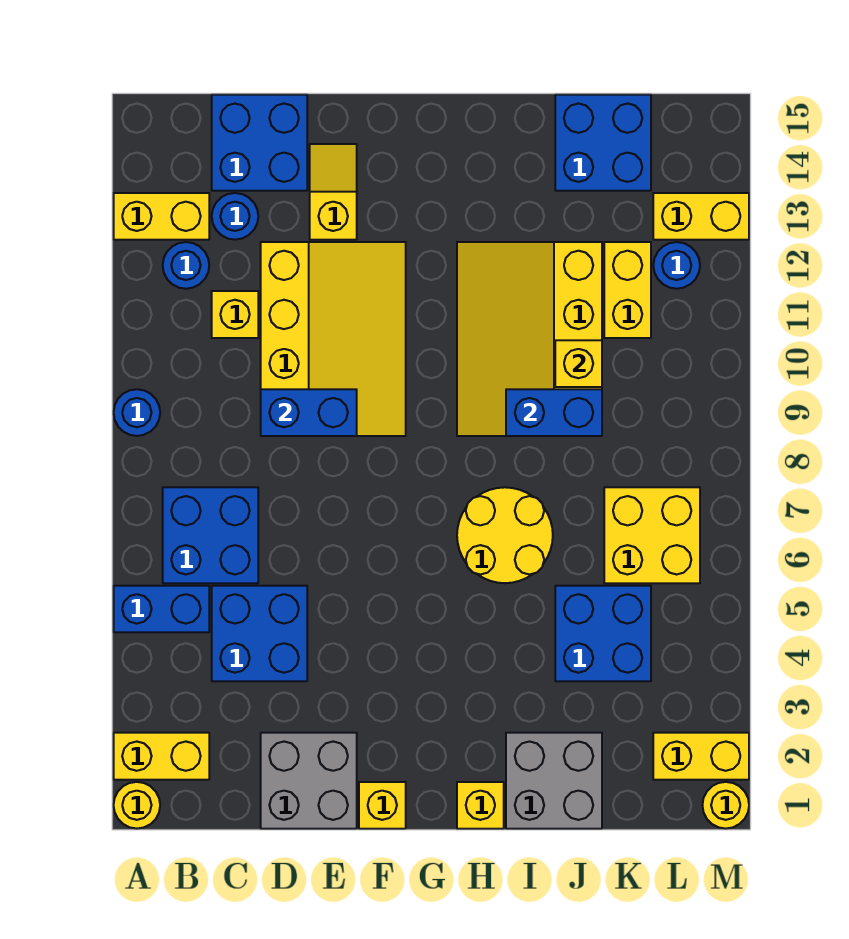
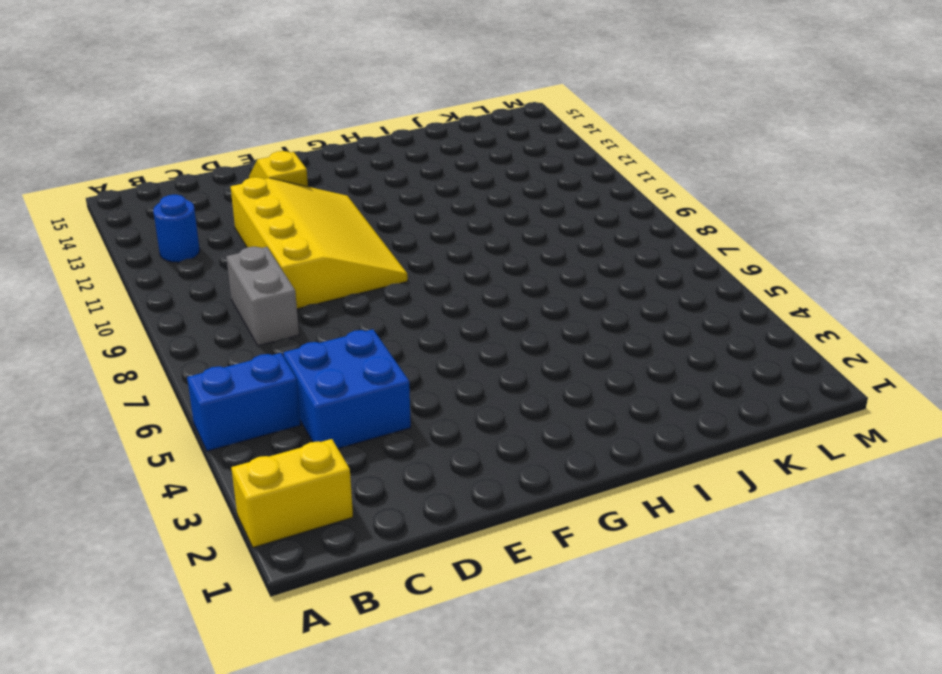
grey brick C8:C9 level 1 -> none
none -> yellow round brick A1 level 1
none -> blue round brick A9 level 1
none -> yellow brick A13:B13 level 1
none -> blue brick B6:C7 level 1

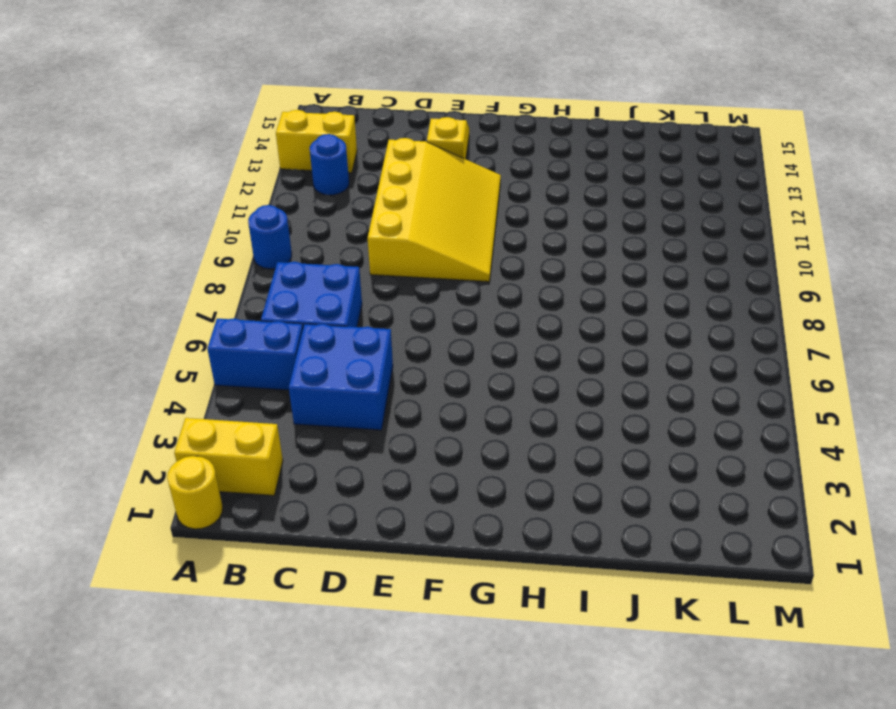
none -> yellow brick C11 level 1
none -> blue round brick C13 level 1
none -> blue brick C14:D15 level 1
none -> grey brick D1:E2 level 1

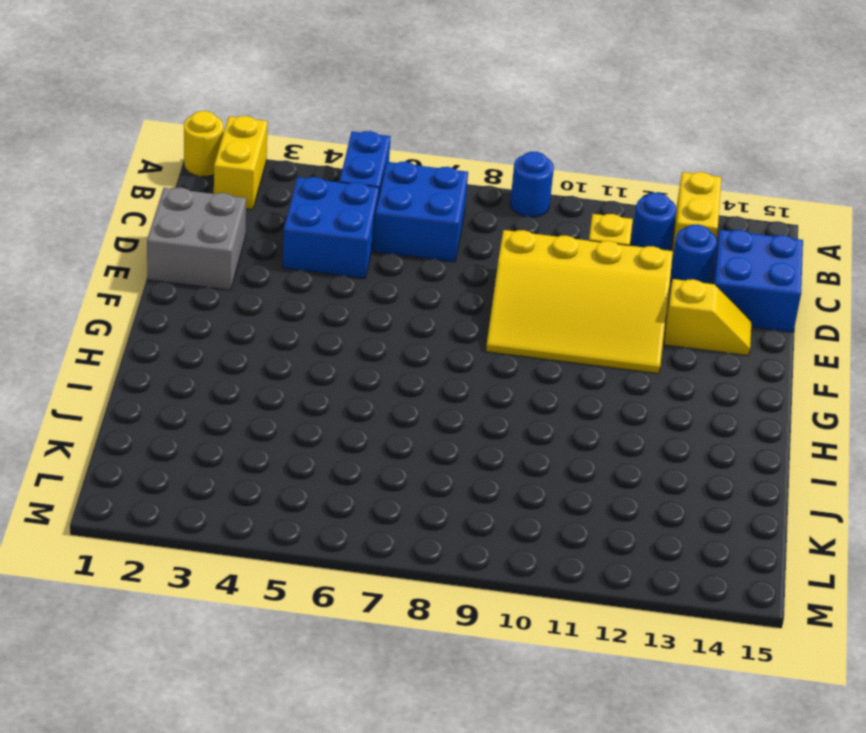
none -> yellow brick F1 level 1
none -> yellow brick H1 level 1
none -> yellow round brick H6:I7 level 1
none -> yellow slope H9:J12 level 1 top J

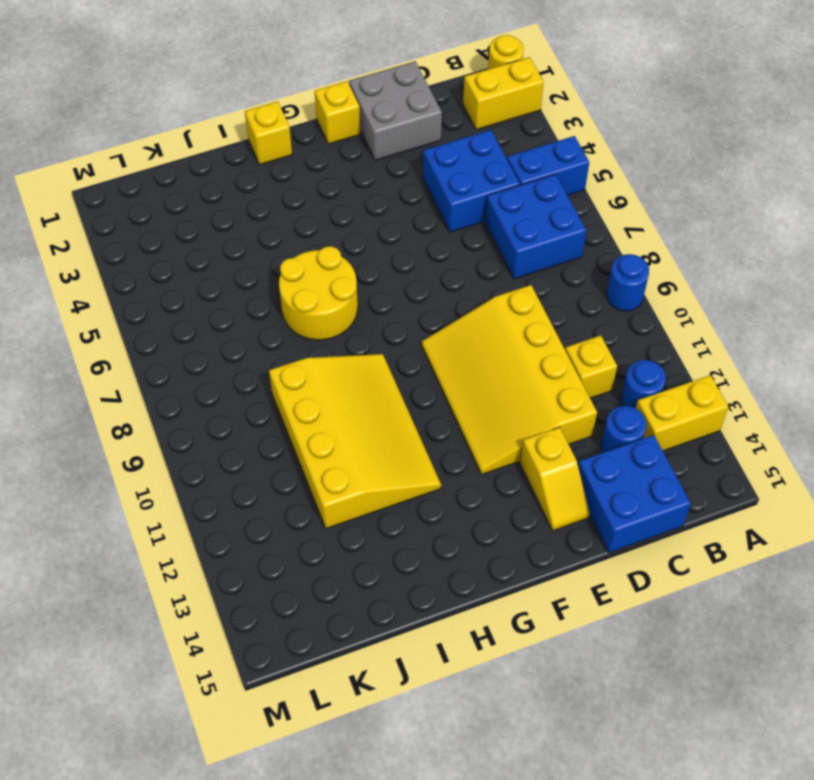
none -> grey brick I1:J2 level 1
none -> blue brick J4:K5 level 1
none -> blue brick J14:K15 level 1
none -> yellow brick K6:L7 level 1

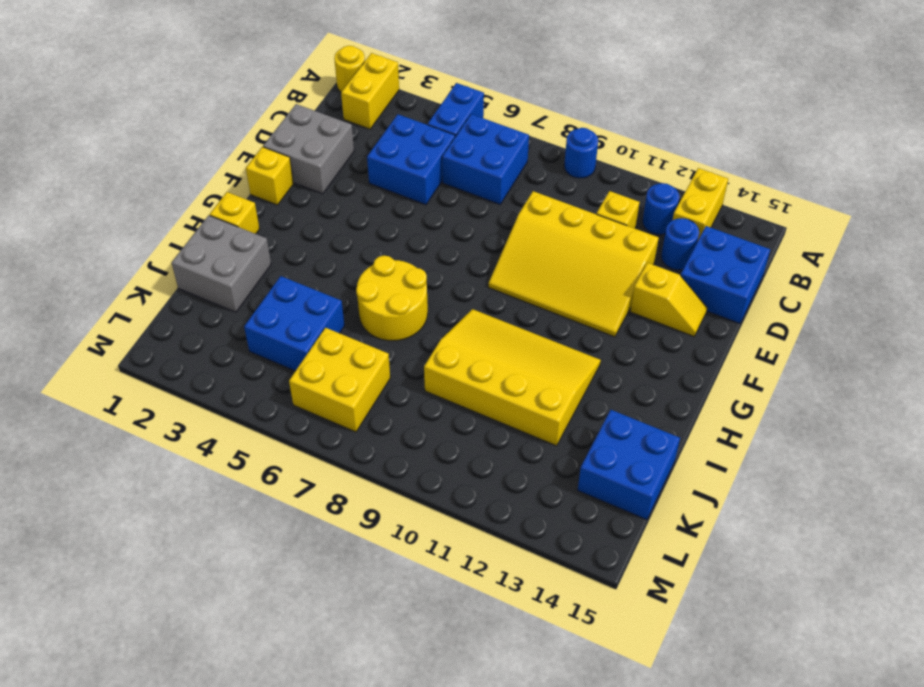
none -> yellow brick K11:K12 level 1
none -> yellow brick L2:M2 level 1
none -> blue round brick L12 level 1
none -> yellow brick L13:M13 level 1

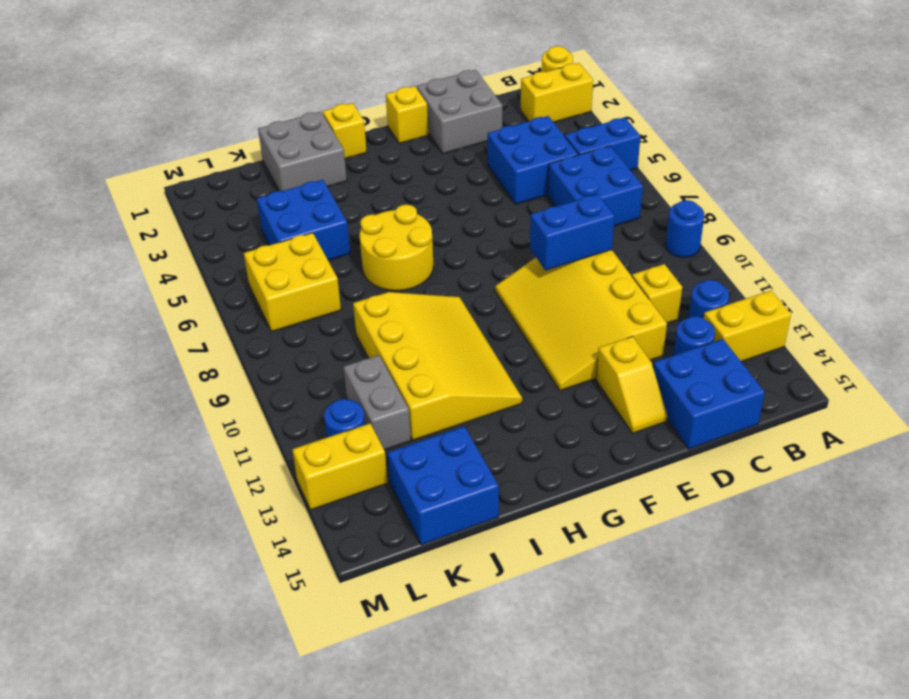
grey brick K11:K12 level 1 -> yellow brick K11:K12 level 1
none -> yellow brick L2:M2 level 1
none -> yellow round brick M1 level 1
none -> blue brick I9:J9 level 2
none -> yellow brick J10 level 2

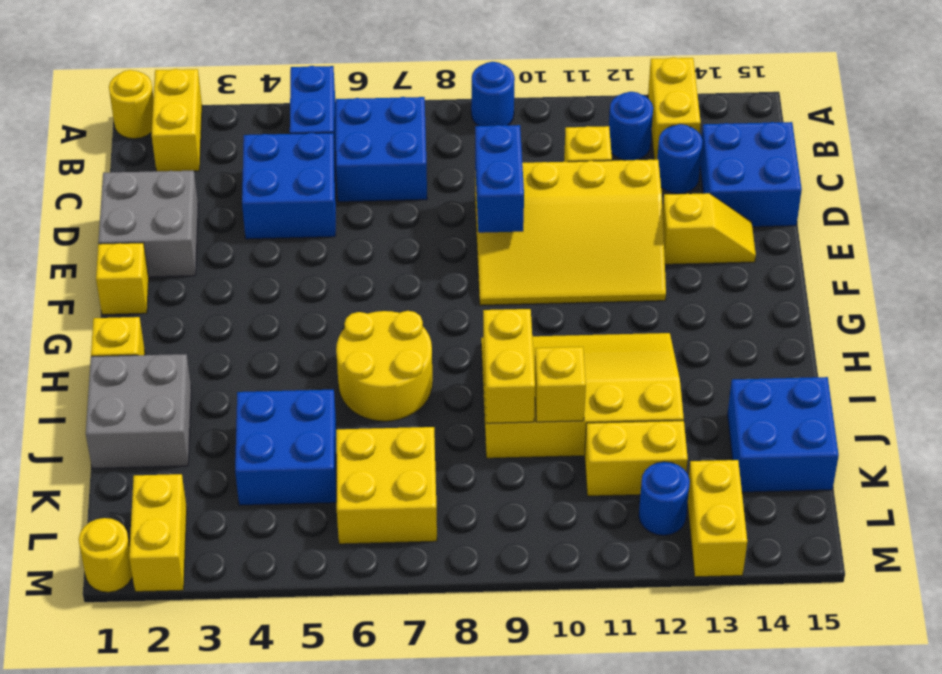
yellow brick I9:J9 level 2 -> blue brick I9:J9 level 2

